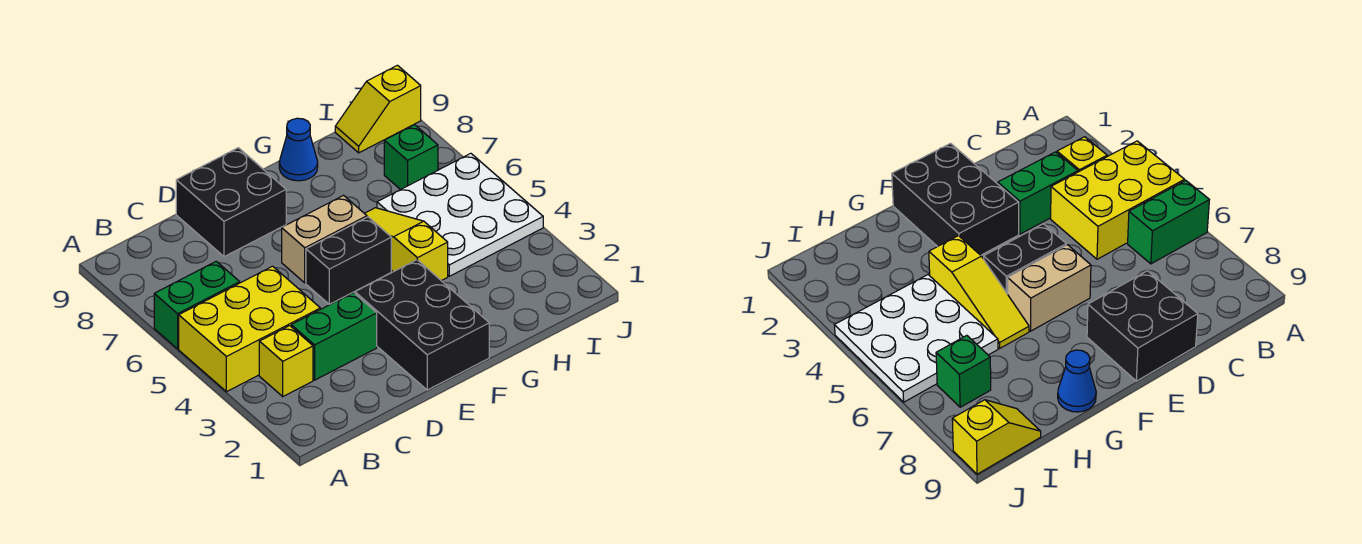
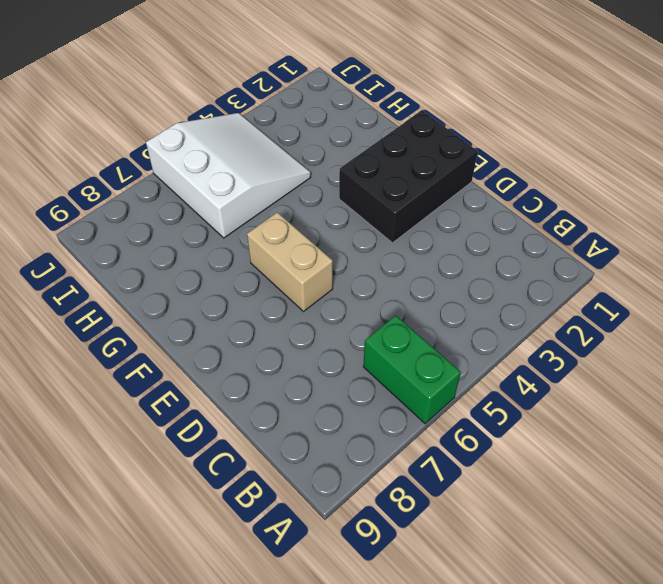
white slope H4:J6 level 1 top 6 -> white plate H4:J6 level 1
none -> yellow brick A4:C5 level 1
none -> yellow brick B3 level 1
none -> green brick C3:D3 level 1

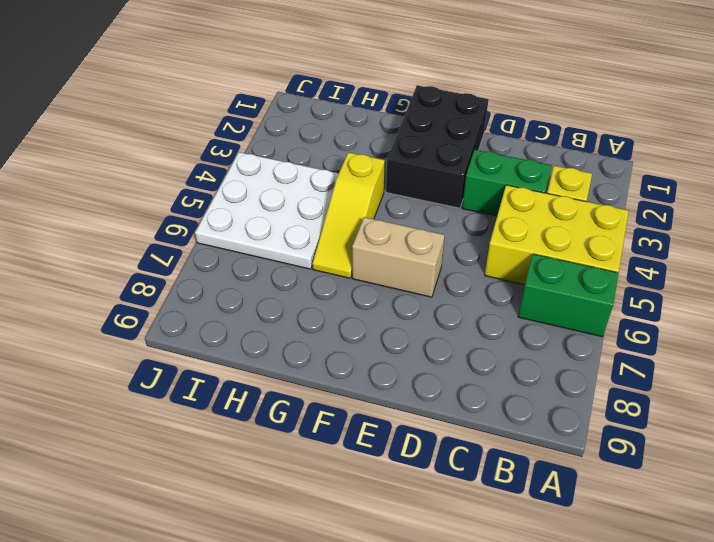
none -> black brick D8:E9 level 1
none -> black brick E5:F5 level 1
none -> blue cone G9 level 1

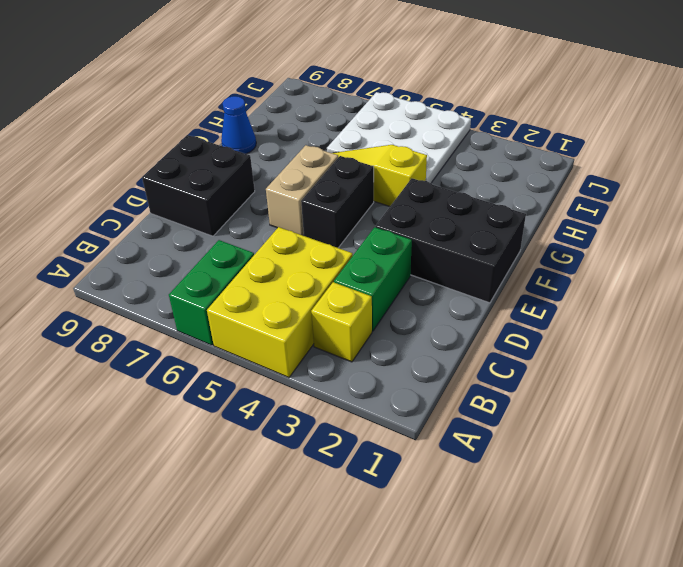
none -> green brick I7 level 1
none -> yellow slope I9:J9 level 1 top J

